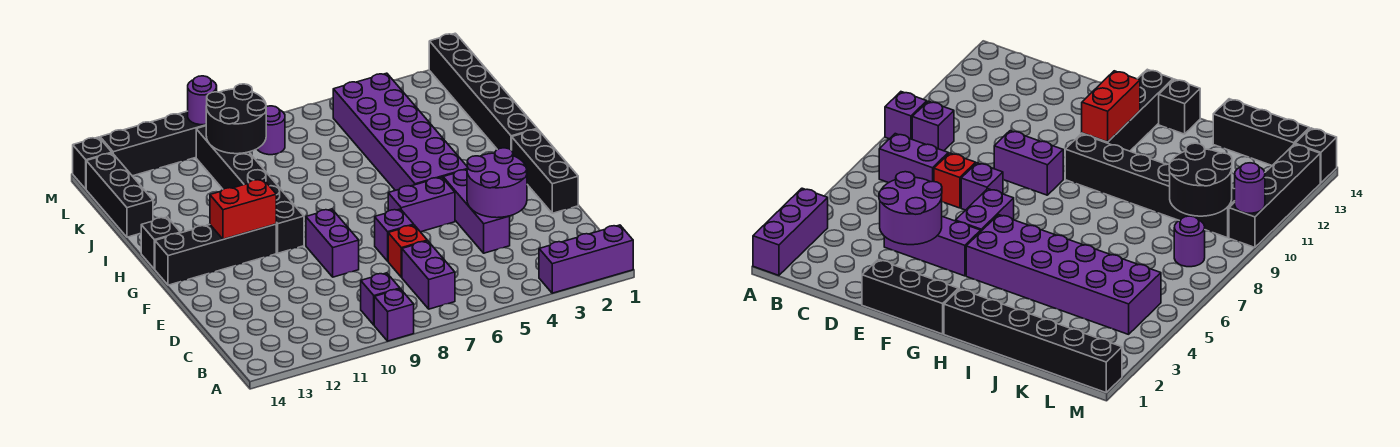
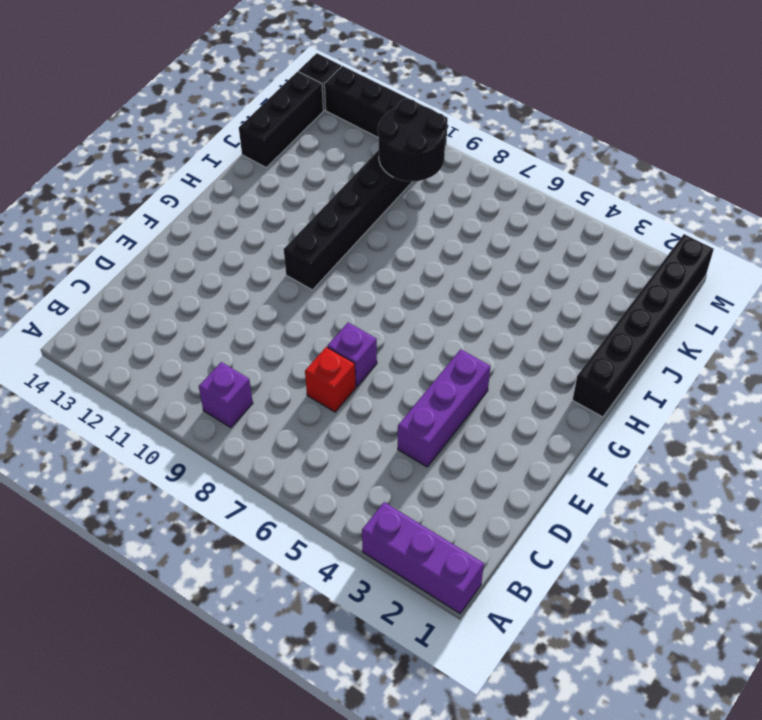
none -> purple brick A9 level 1
none -> purple brick B7:C7 level 1
none -> black brick E1:G1 level 1

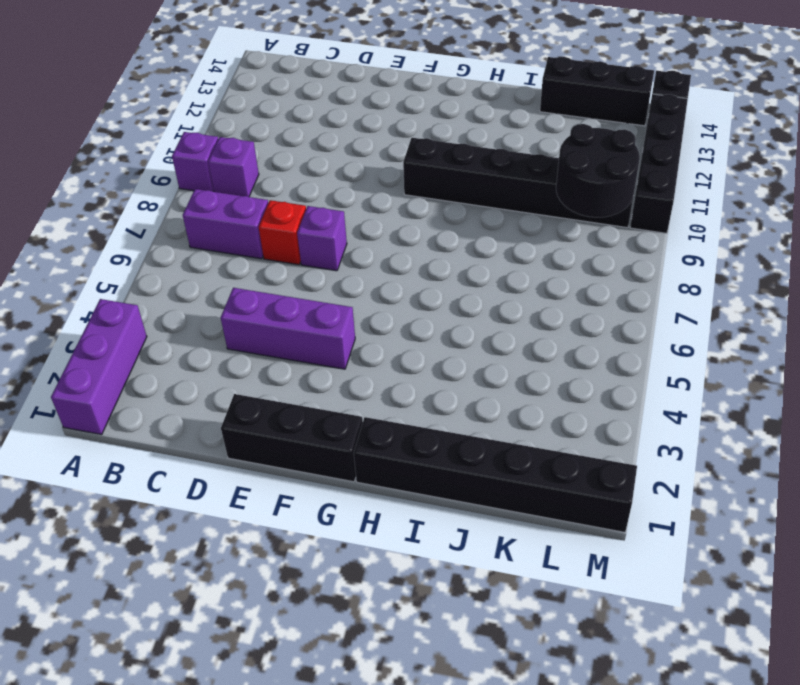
none -> purple brick E9:F9 level 1
none -> purple brick F5:F6 level 1
none -> purple brick G4:L5 level 1

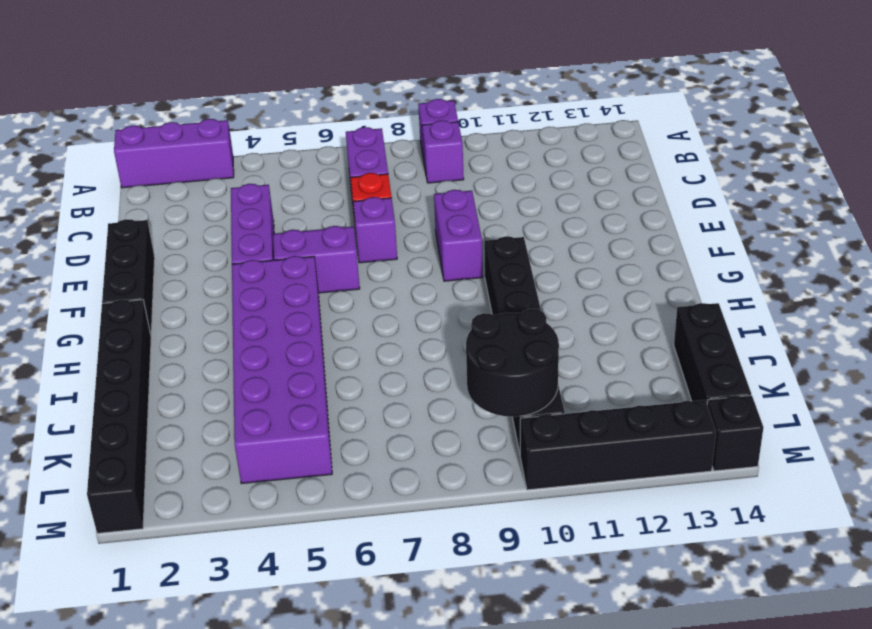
none -> black brick G11:G14 level 1
none -> black brick H14 level 1
none -> purple round brick L8 level 1

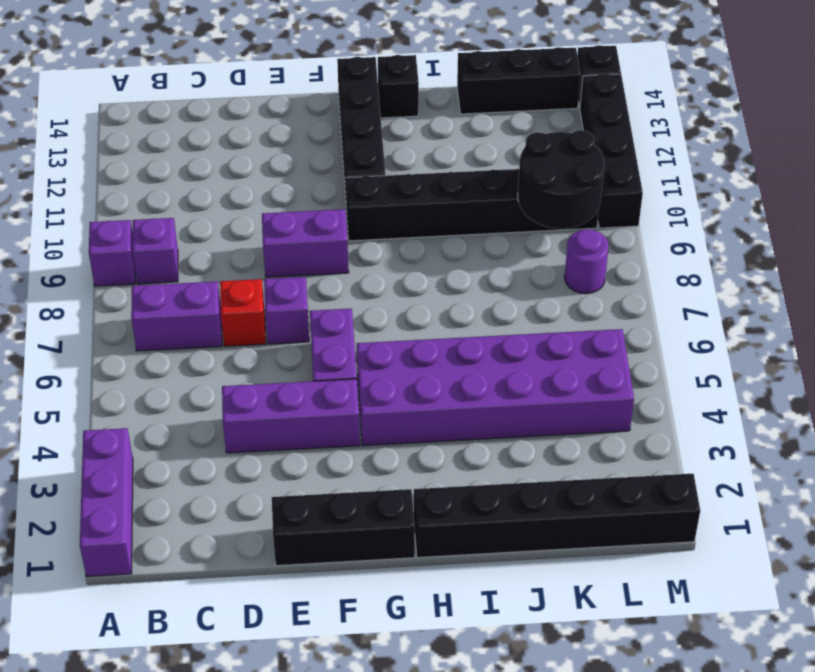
none -> purple round brick D3:E4 level 2
none -> red brick G11:G12 level 2
none -> purple round brick M10 level 2

